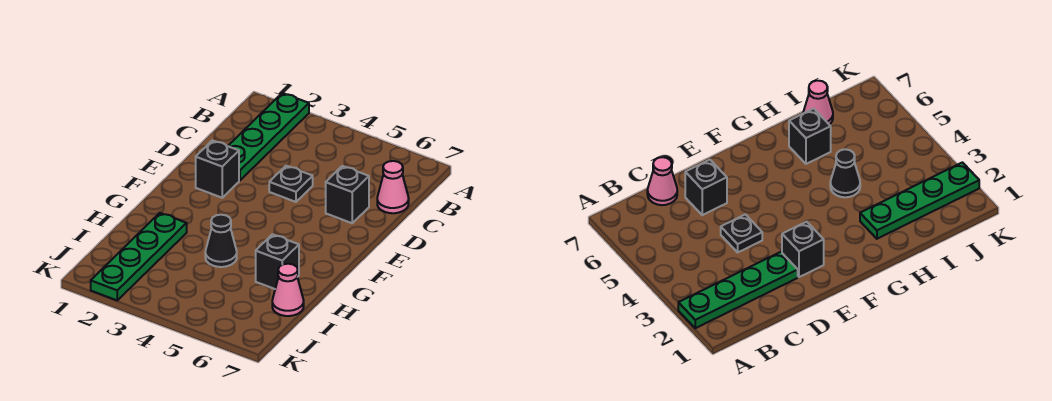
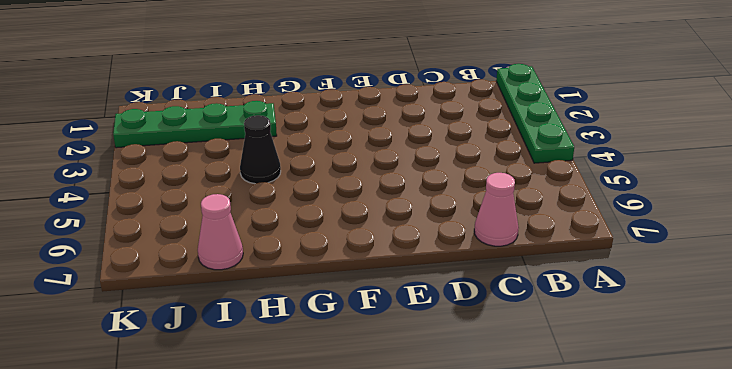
green plate A1:A4 level 1 -> green plate A2:D2 level 1
none -> black plate D4 level 1
none -> black brick D6 level 1

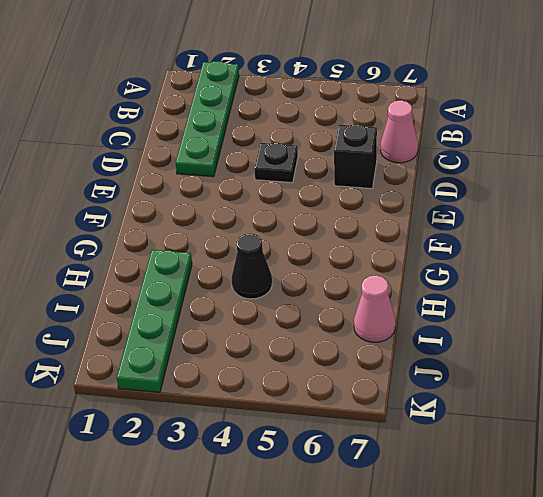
none -> black brick E2 level 1
none -> black brick H6 level 1

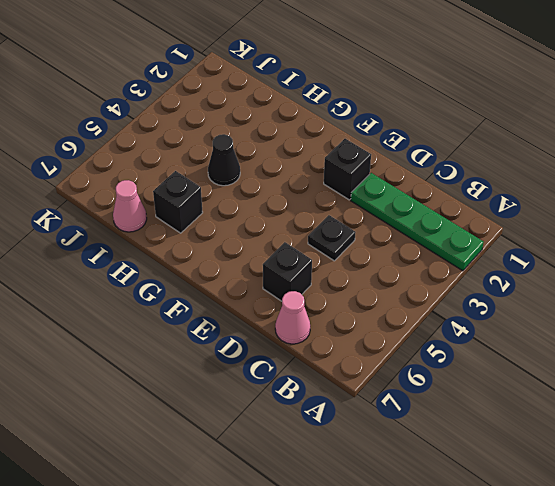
none -> green plate H2:K2 level 1

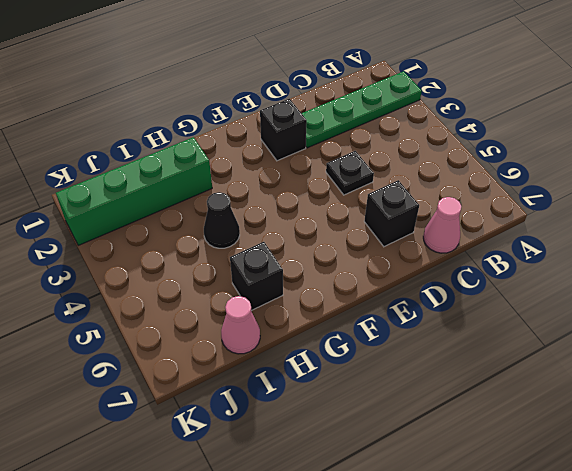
green brick H2:K2 level 1 -> green plate H2:K2 level 1

